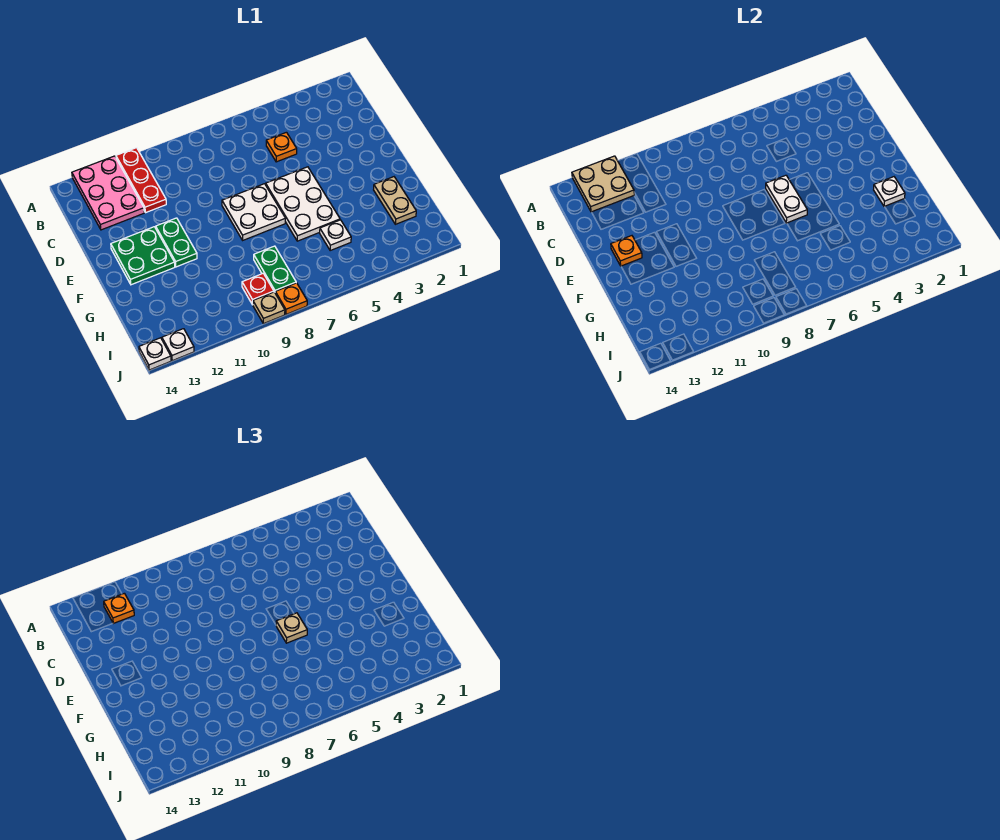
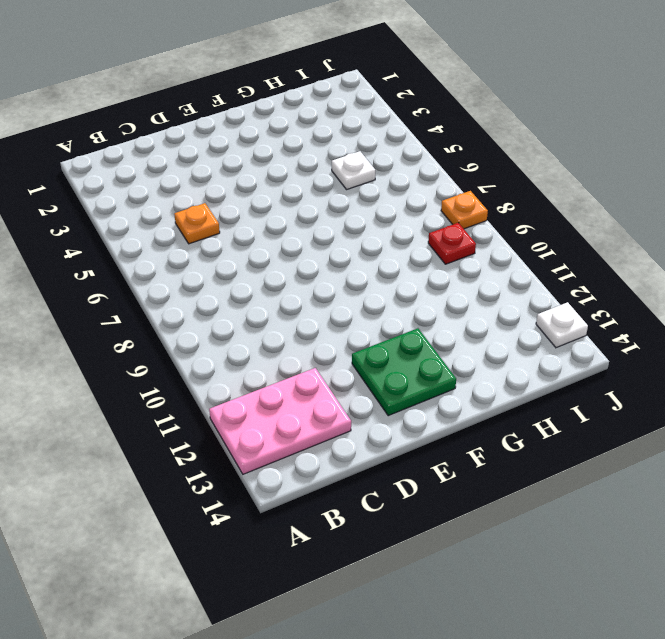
none -> red plate A11:C11 level 1
none -> white plate E5:G6 level 1
none -> white plate E7:F8 level 1

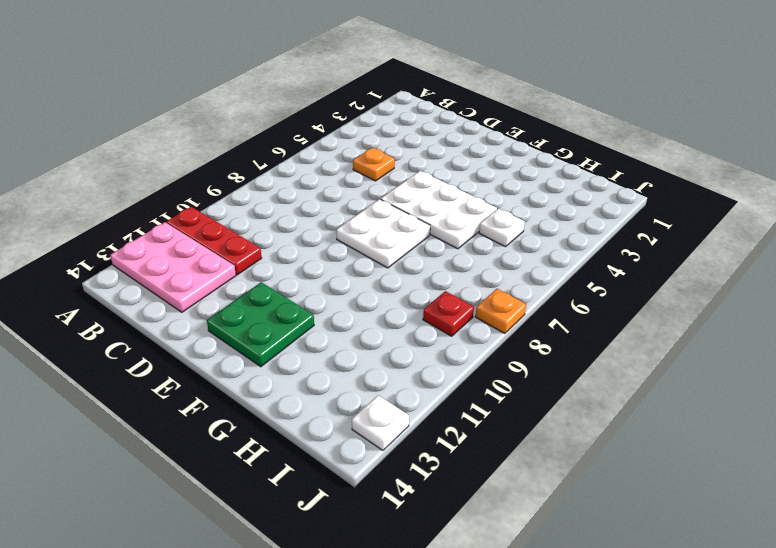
none -> green plate E11:F11 level 1
none -> tan plate G2:H2 level 1
none -> green plate H8:I8 level 1

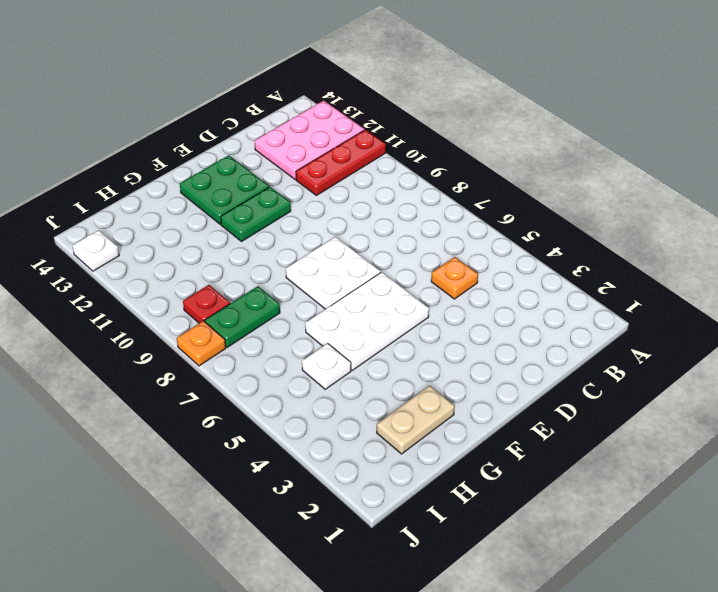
none -> tan plate J9 level 1
none -> white plate J14 level 1
none -> tan plate A12:B13 level 2

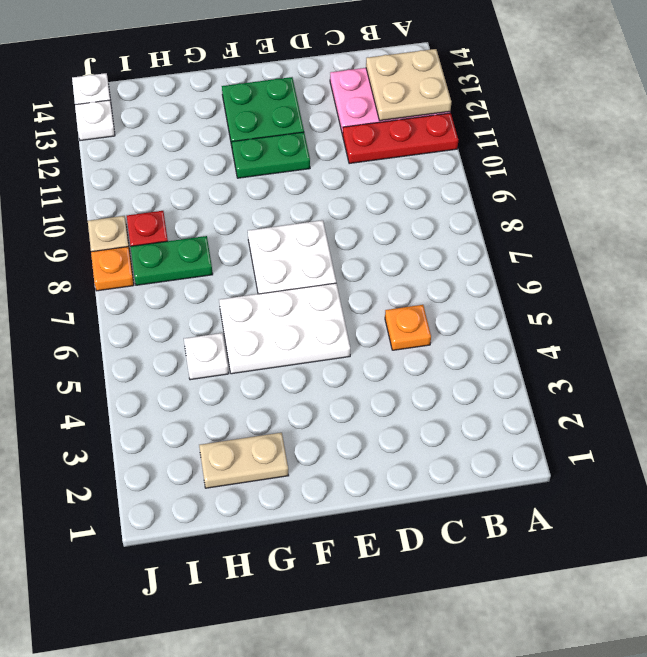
none -> white plate E6:F6 level 2
none -> orange plate E13 level 2
none -> white plate G2 level 2

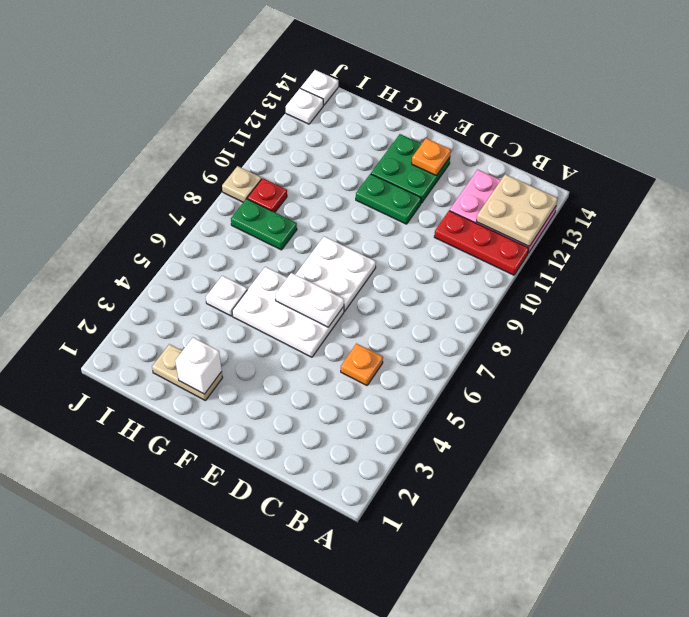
white brick G2 level 2 -> white plate G2 level 2
none -> orange plate J8 level 1
none -> orange plate B12 level 3
none -> tan plate F6 level 3

